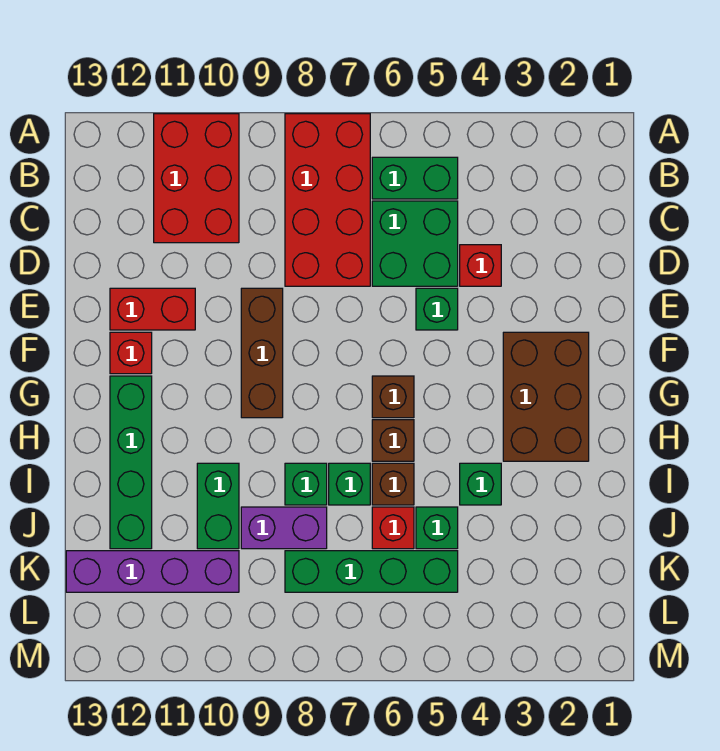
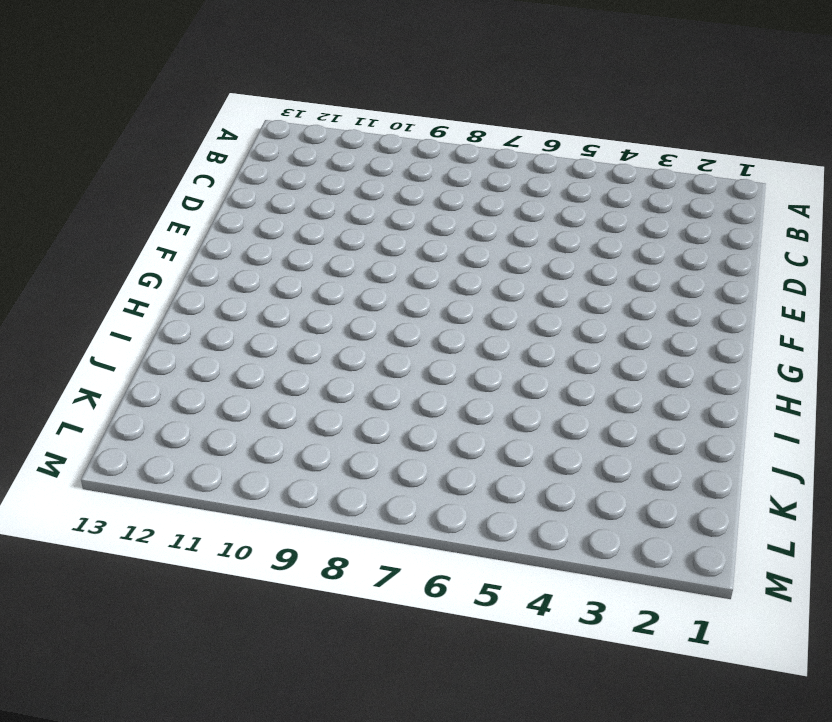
none -> red brick A7:D8 level 1
none -> red brick A10:C11 level 1
none -> green brick B5:B6 level 1

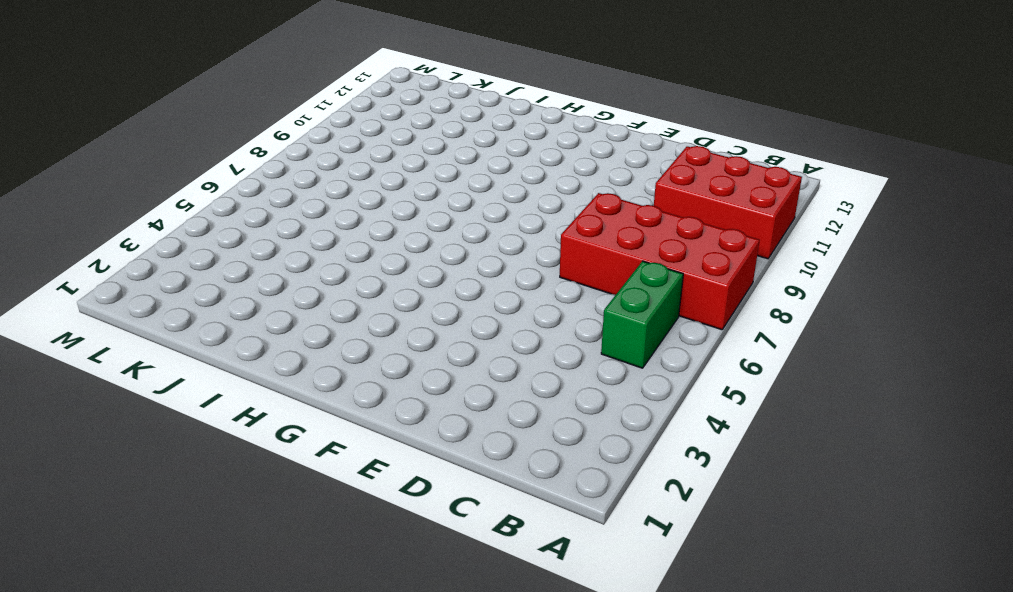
none -> green brick C5:D6 level 1
none -> red brick D4 level 1
none -> green brick E5 level 1

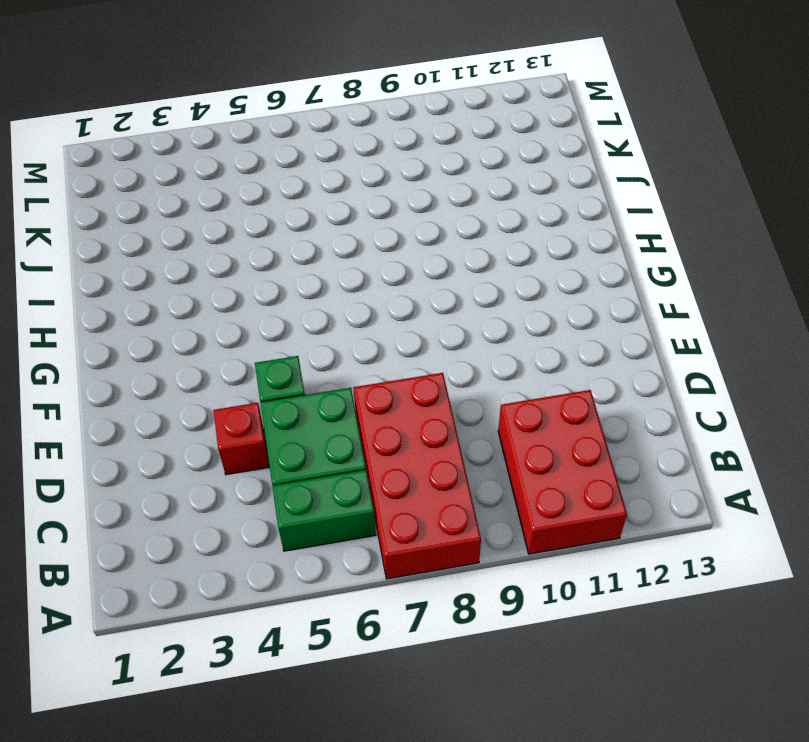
none -> brown brick E9:G9 level 1
none -> red brick E11:E12 level 1
none -> brown brick F2:H3 level 1

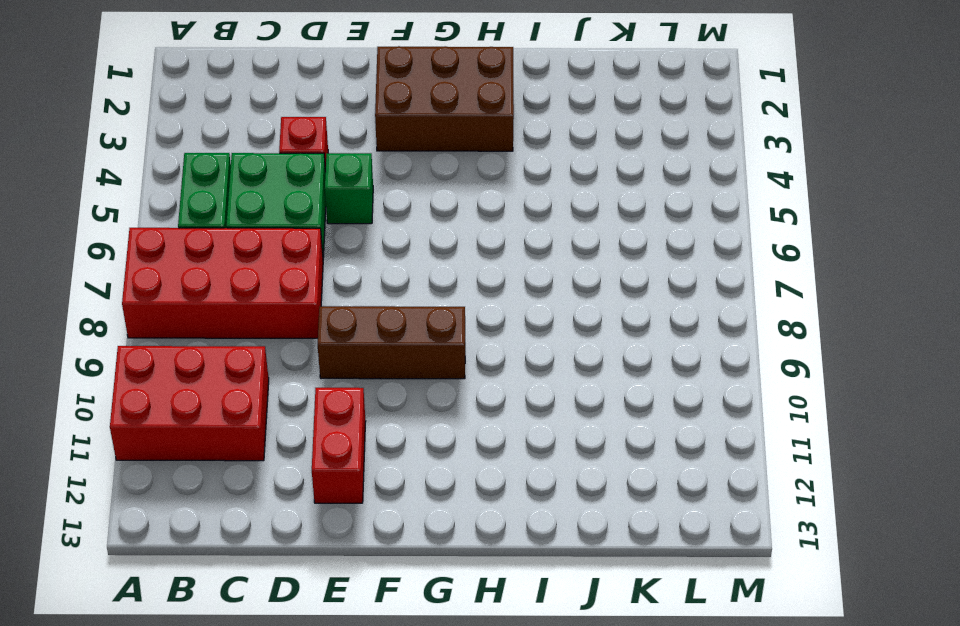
none -> red brick F12 level 1
none -> brown brick G6 level 1
none -> green brick G12:J12 level 1

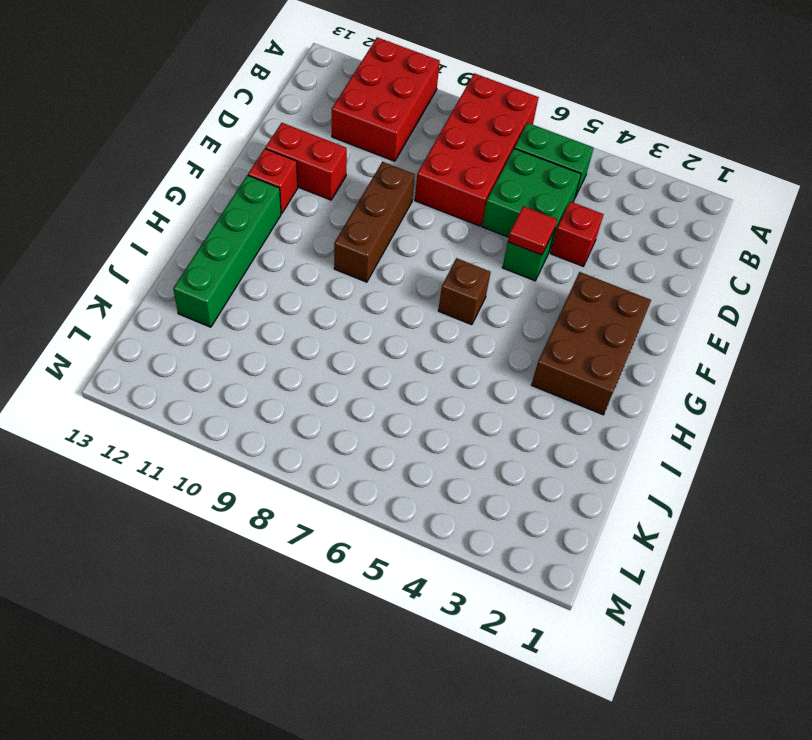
red tile E5 level 2 -> none
none -> brown brick H6 level 1
none -> green brick I4 level 1
none -> brown brick I6 level 1

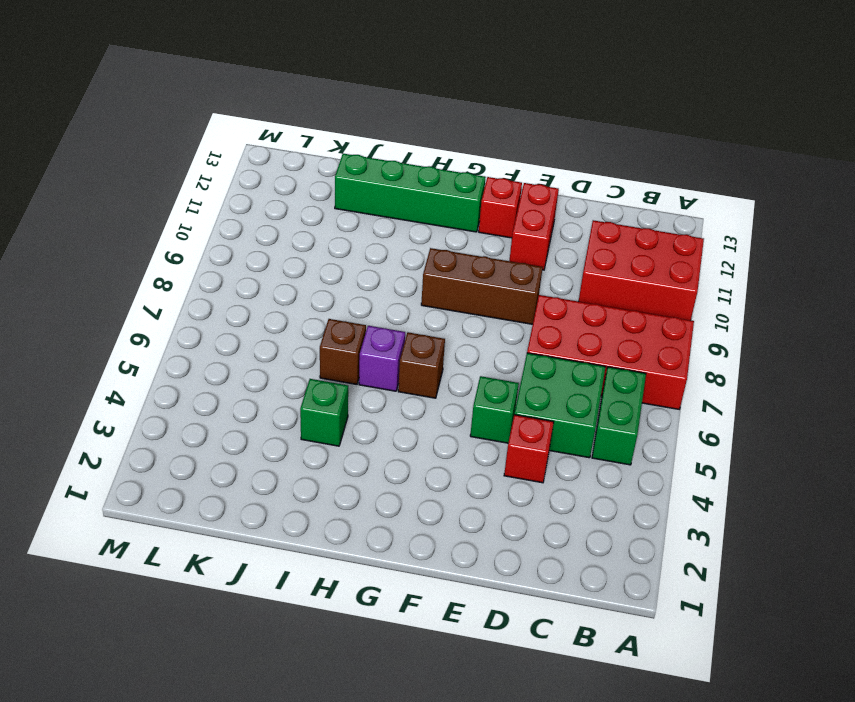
purple brick H6 level 1 -> brown brick H6 level 1
none -> brown brick F2:H3 level 1
none -> green brick I7 level 1
none -> green brick I8 level 1

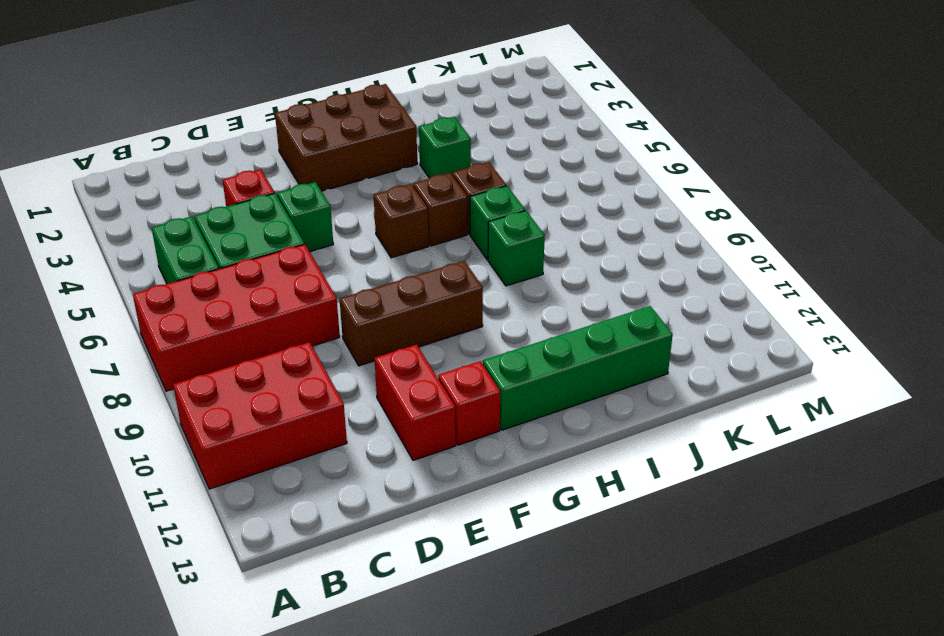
none -> green brick I10:J10 level 1
none -> green brick J5 level 1
none -> red brick J6 level 1

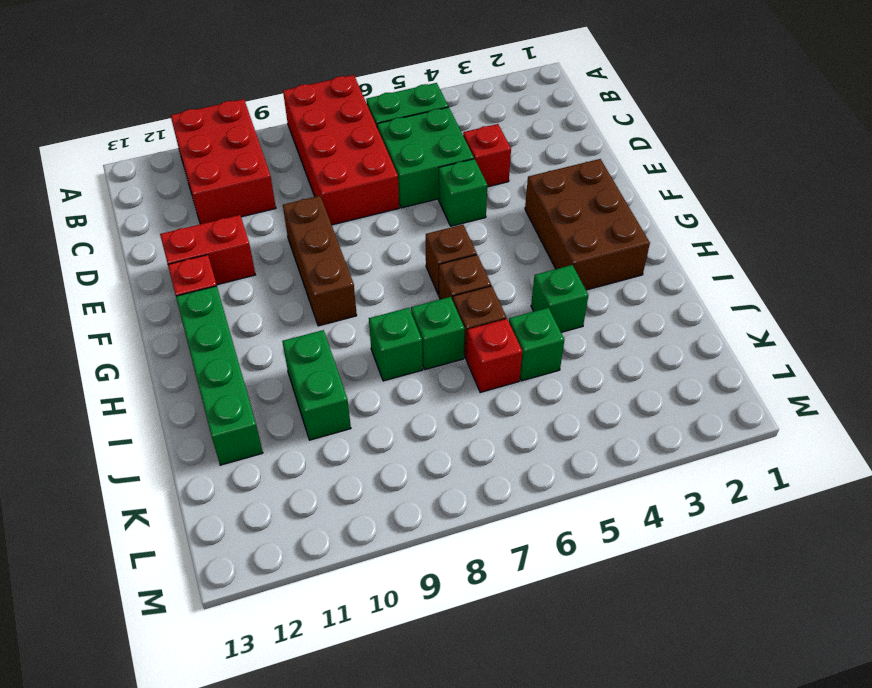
none -> purple brick J8:J9 level 1
none -> green brick K5:K8 level 1
none -> purple brick K10:K13 level 1

